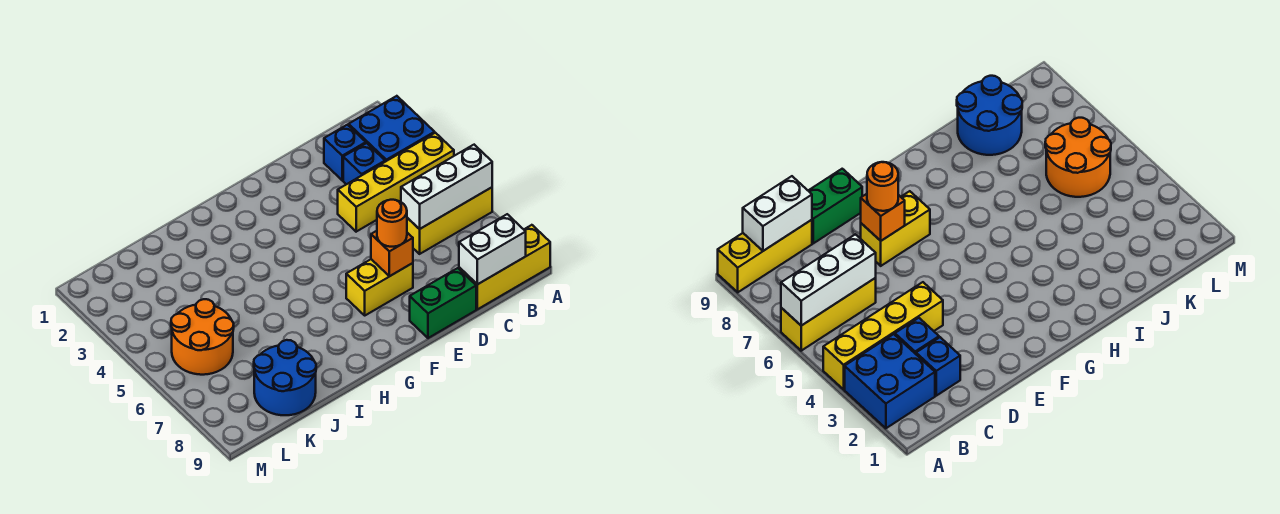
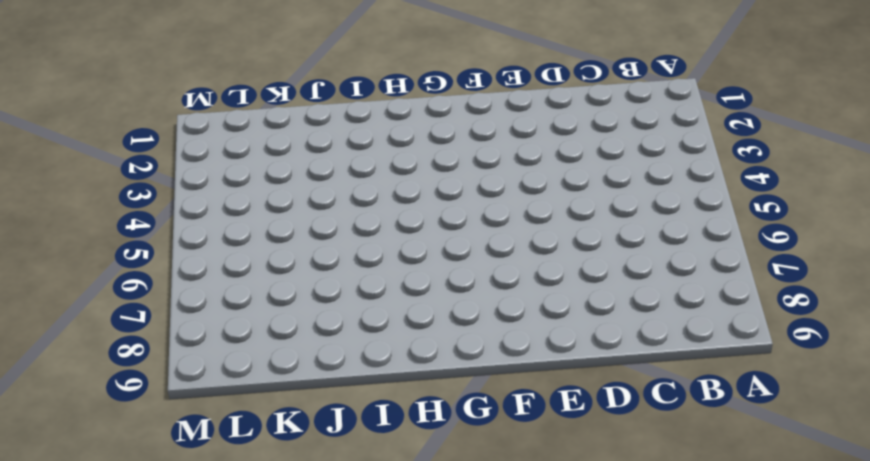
none -> blue brick A2:B3 level 1
none -> yellow brick A4:D4 level 1
none -> yellow brick A6:C6 level 1

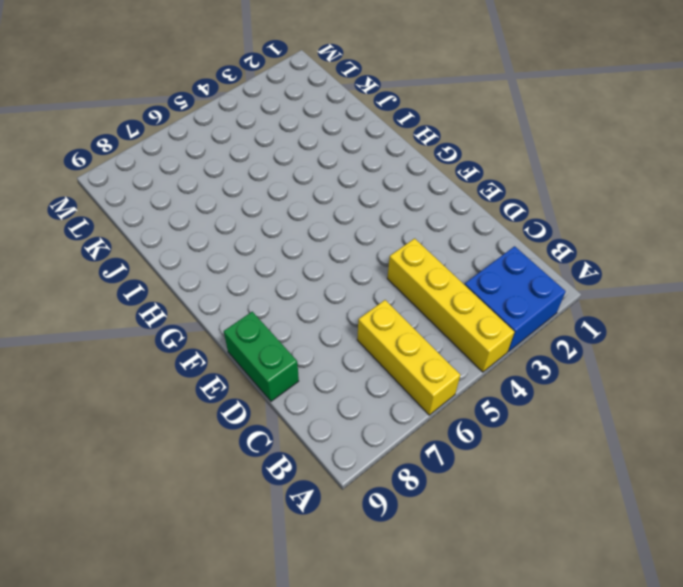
none -> yellow brick A9:C9 level 1
none -> blue brick C2 level 1
none -> blue brick C3 level 1

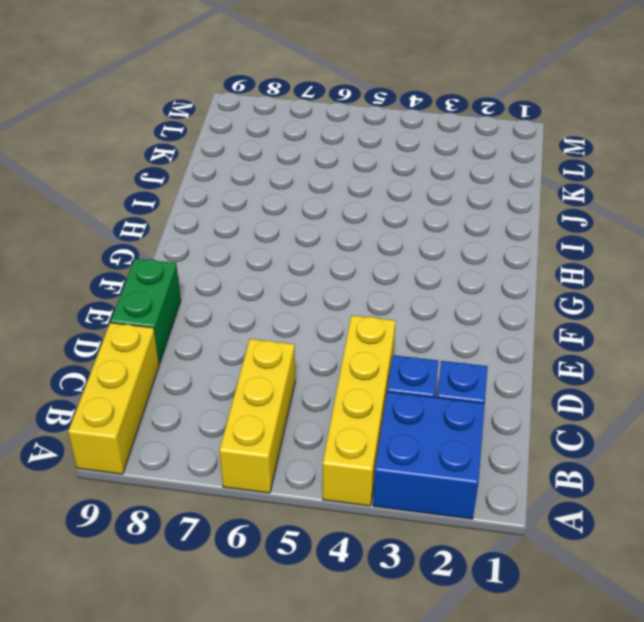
none -> yellow brick E7:F7 level 1
none -> blue round brick J8:K9 level 1
none -> orange round brick K5:L6 level 1

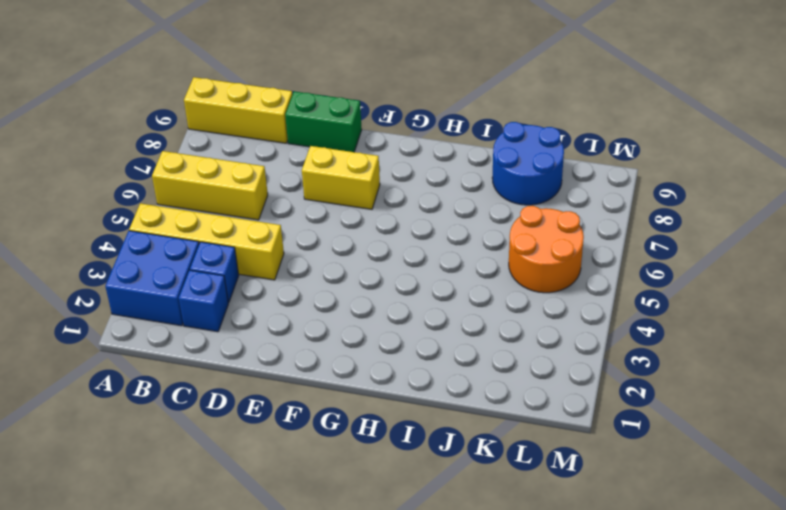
none -> white brick A6:C6 level 2
none -> white brick B9:C9 level 2
none -> orange brick E7 level 2

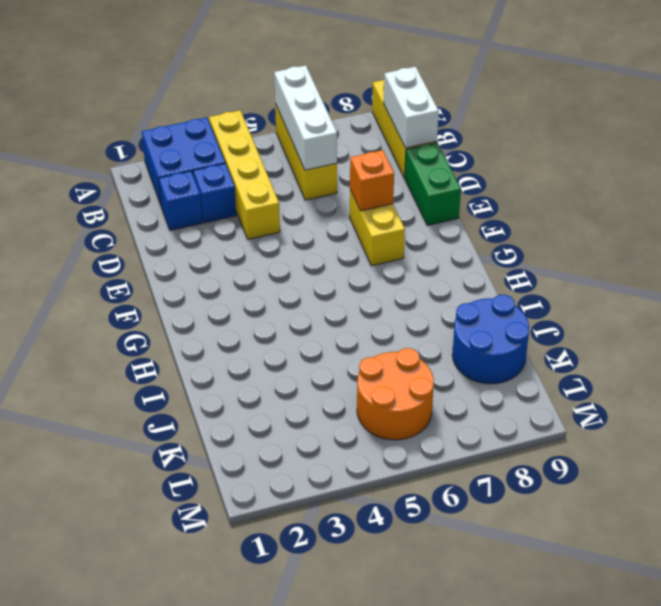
none -> orange round brick E7 level 3

